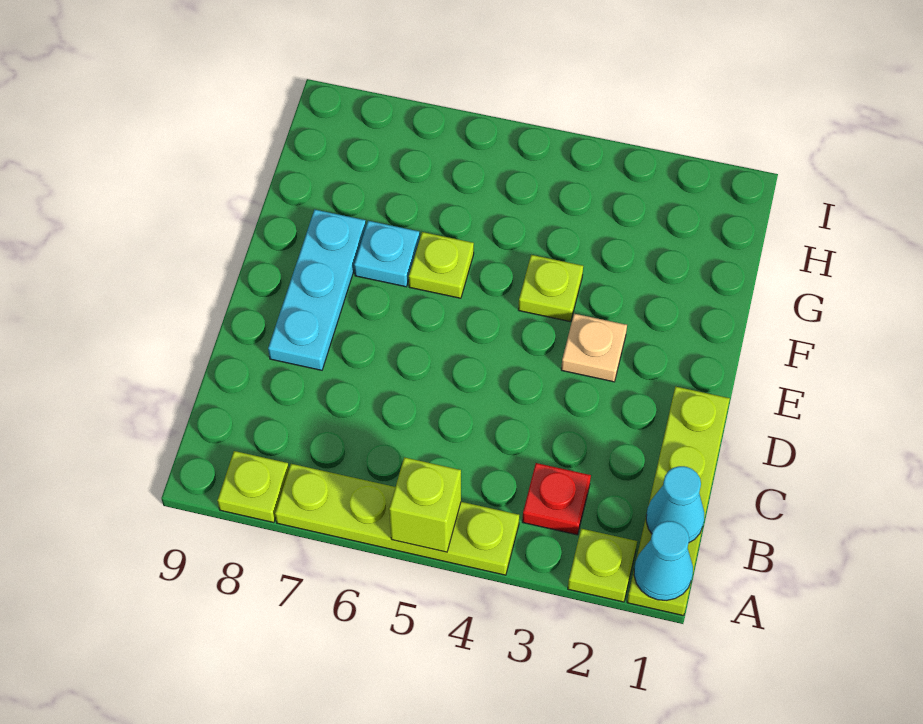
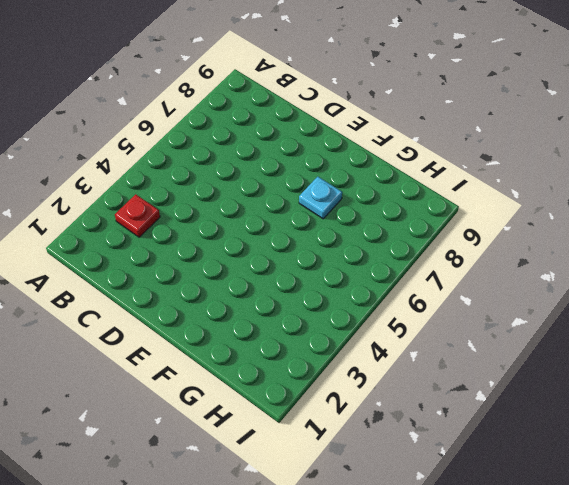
none -> lime plate A1:D1 level 1
none -> lime plate A2 level 1
none -> lime plate A4:A7 level 1

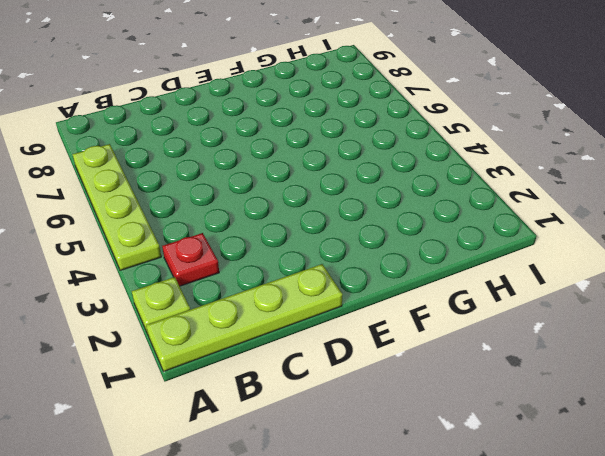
none -> lime plate A8 level 1
none -> cyan plate D8:F8 level 1
none -> tan plate E3 level 1

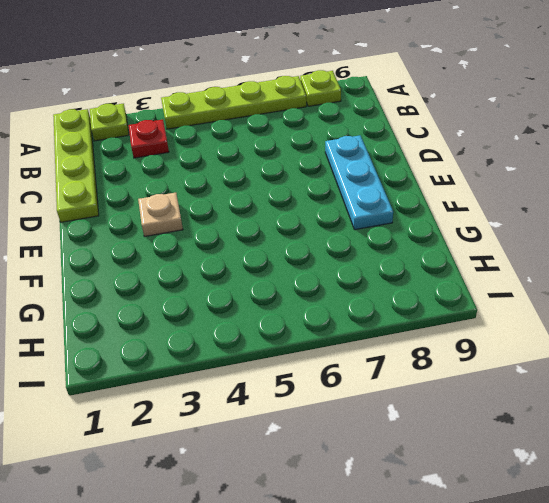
none -> lime plate F4 level 1
none -> lime plate F6 level 1
none -> cyan plate F7 level 1

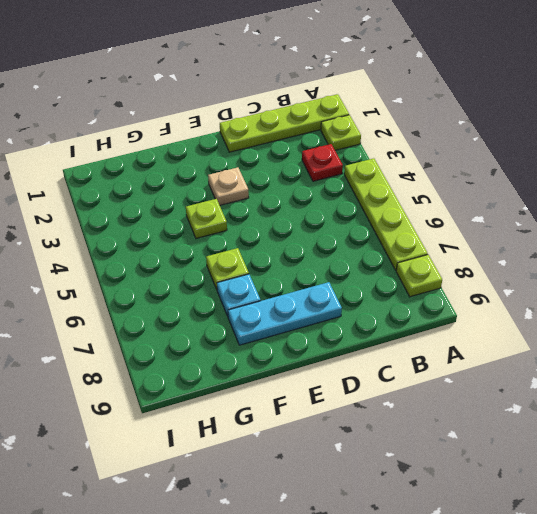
none -> cyan cone A1 level 2
none -> lime brick A5 level 2
none -> cyan cone B1 level 2

